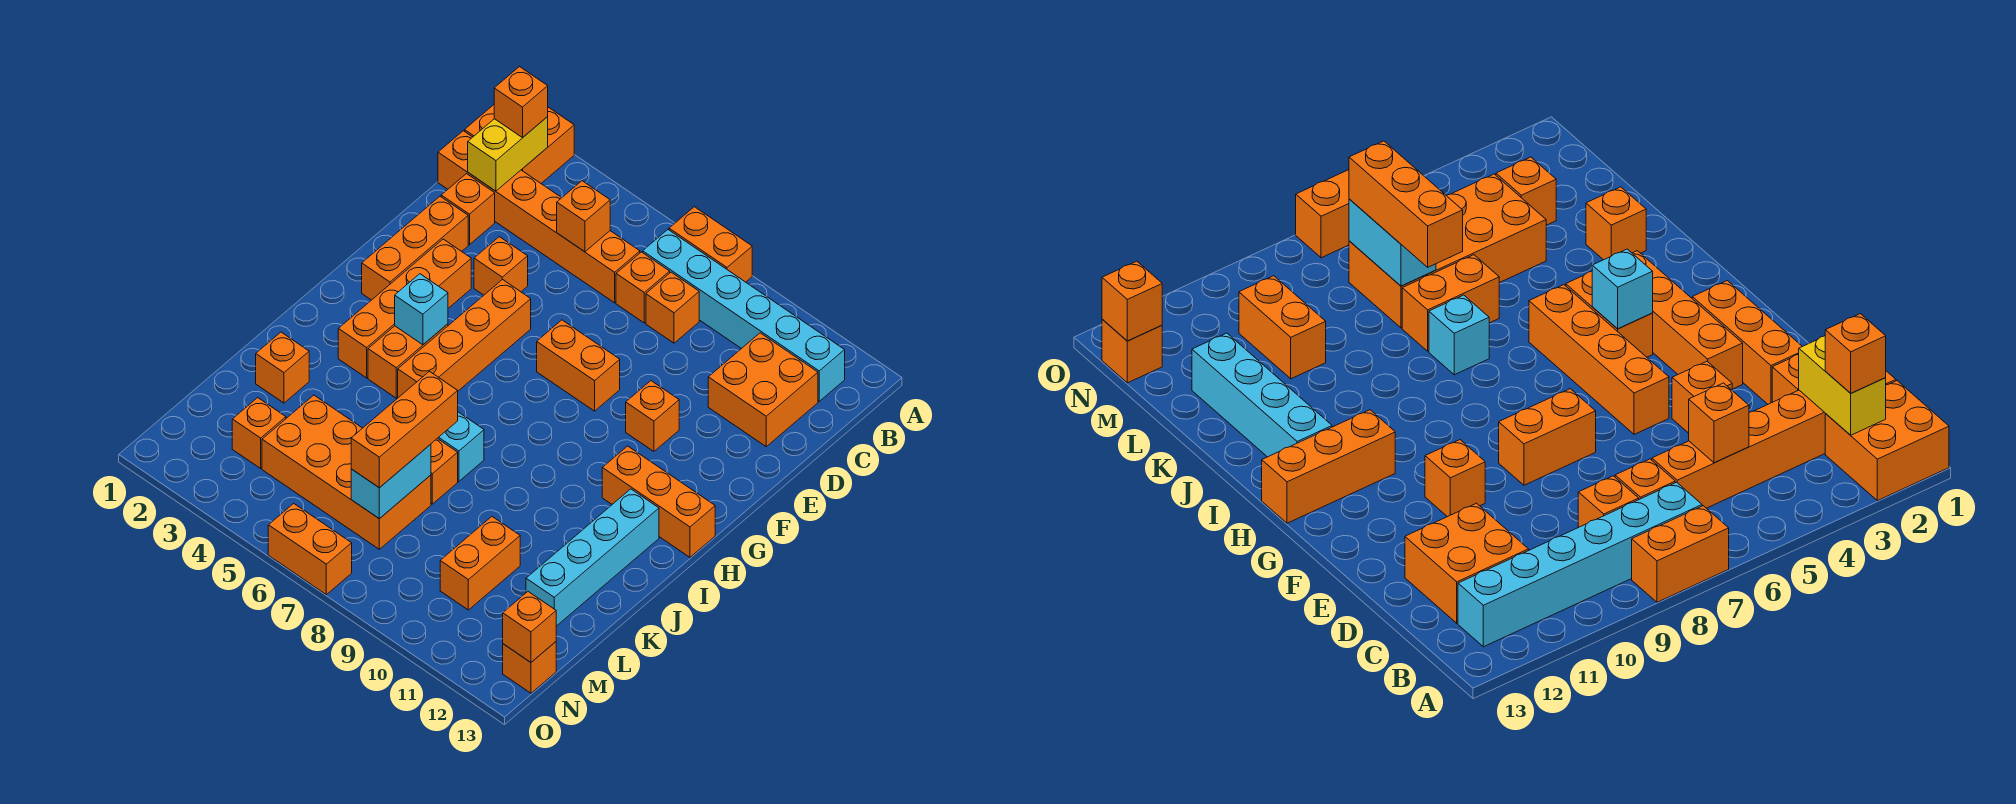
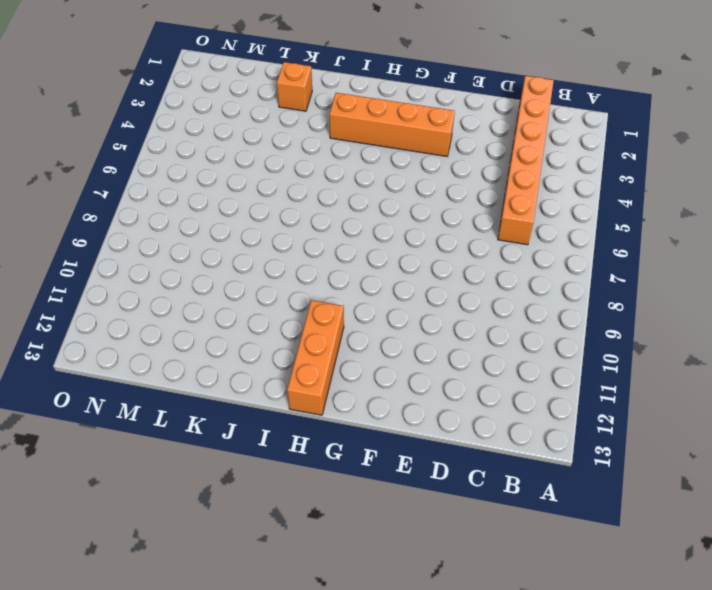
none -> orange brick A1:B2 level 1
none -> orange brick A7:A8 level 1
none -> cyan brick B7:B12 level 1
none -> orange brick C7 level 1

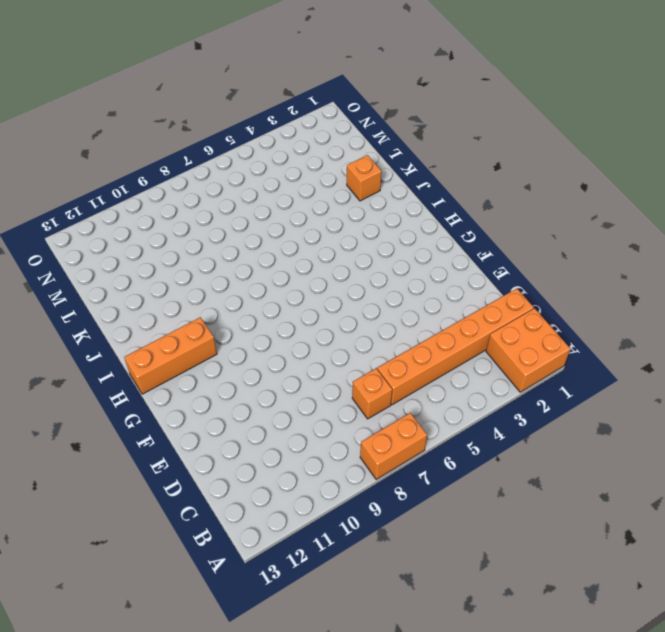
none -> cyan brick B7:B12 level 1
none -> orange brick C8 level 1
none -> orange brick C11:D12 level 1
none -> orange brick D2 level 1

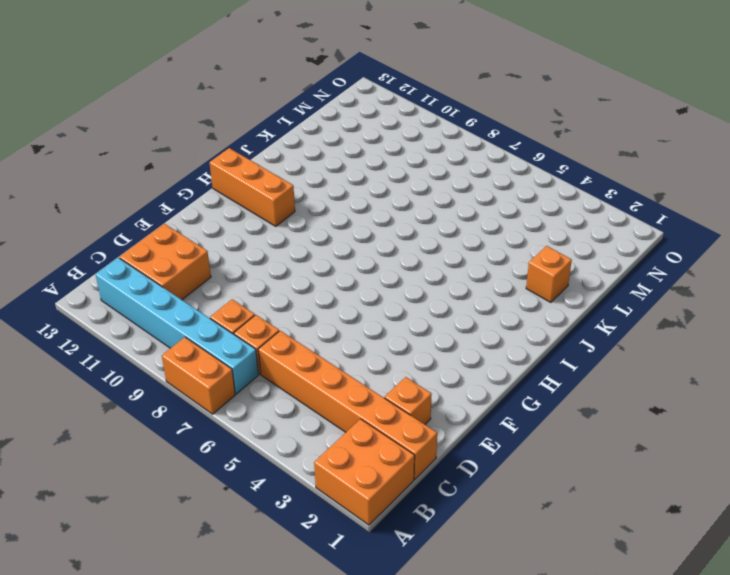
none -> orange brick E2:G2 level 1
none -> orange brick E4 level 1
none -> orange brick F3:I3 level 1
none -> orange brick F5:I5 level 1

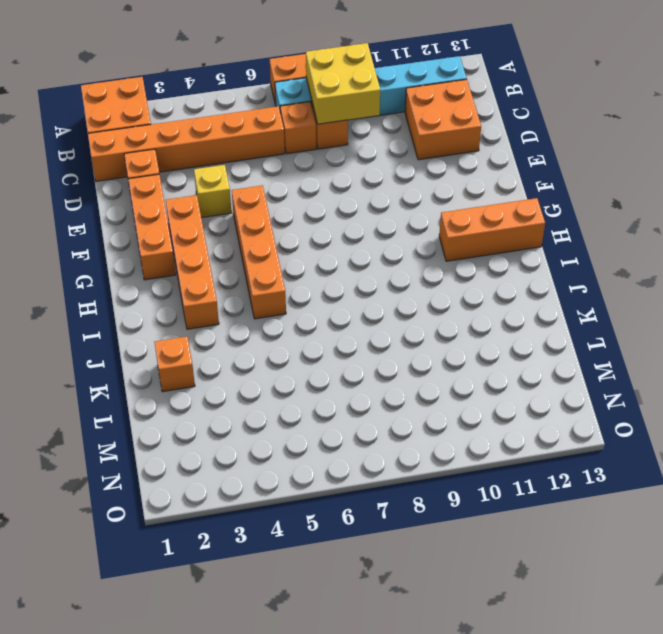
yellow brick B8:C9 level 2 -> none
yellow brick E4 level 1 -> orange brick E4 level 1
none -> orange brick F7:F8 level 1
none -> orange brick F10 level 1
none -> orange brick H4:I4 level 1
none -> cyan brick I12:L12 level 1

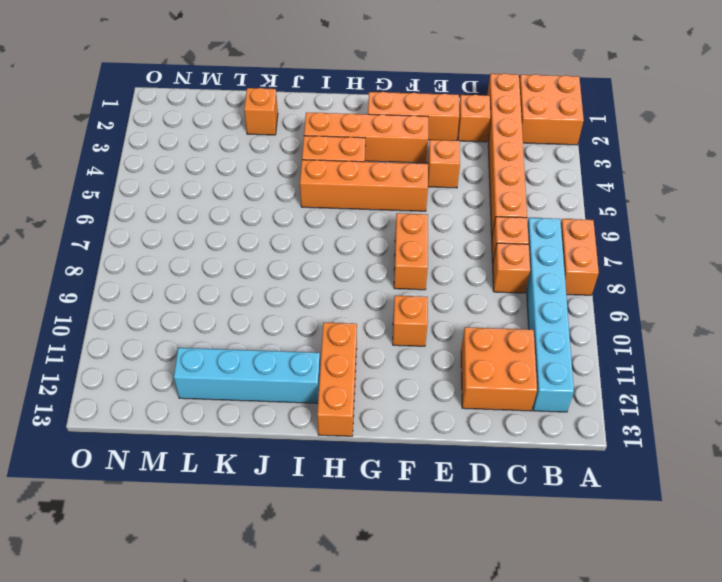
none -> cyan brick J7 level 1
none -> orange brick K6:K7 level 1
none -> orange brick L4:M7 level 1
none -> orange brick L10:M10 level 1

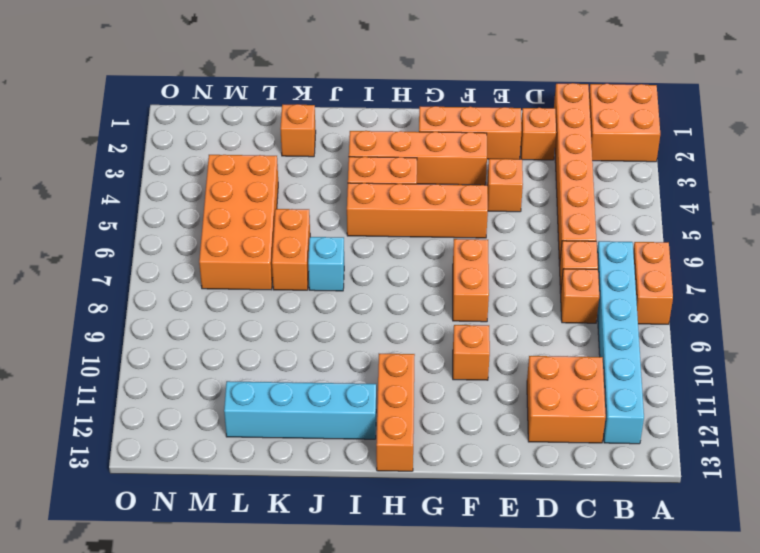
none -> orange brick L10:M10 level 1
none -> orange brick M3 level 1
none -> orange brick N13 level 1
none -> orange brick O6:O7 level 1

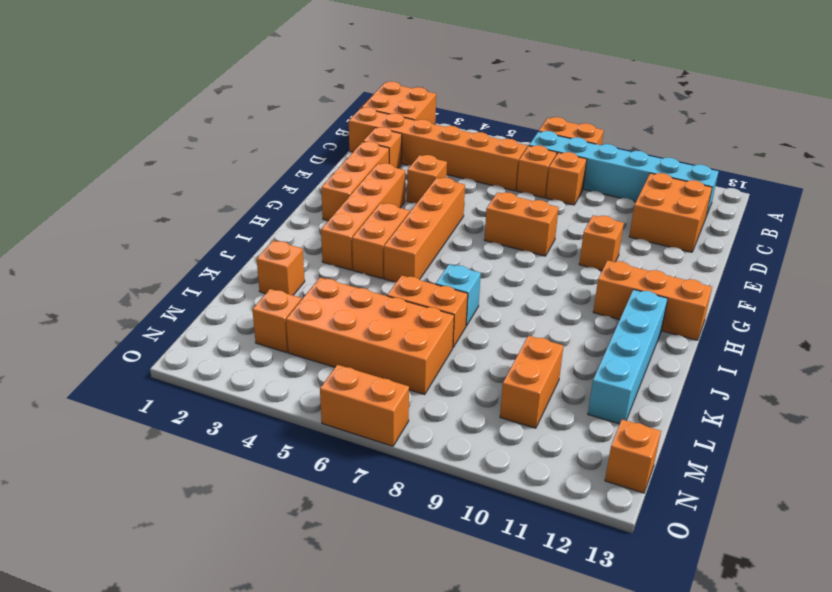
none -> yellow brick B2:C2 level 2
none -> orange brick C5 level 2
none -> cyan brick H4 level 2
none -> cyan brick L7:M7 level 2

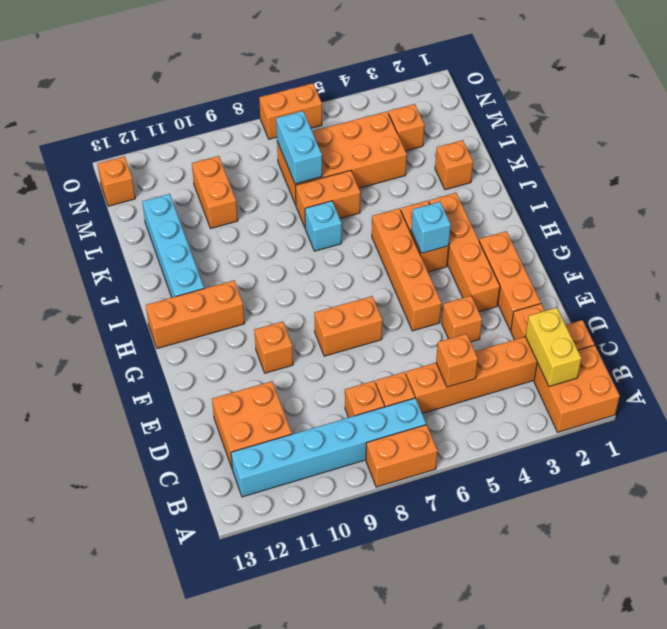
none -> orange brick N13 level 2
none -> orange brick B2 level 3
none -> orange brick K7:M7 level 3

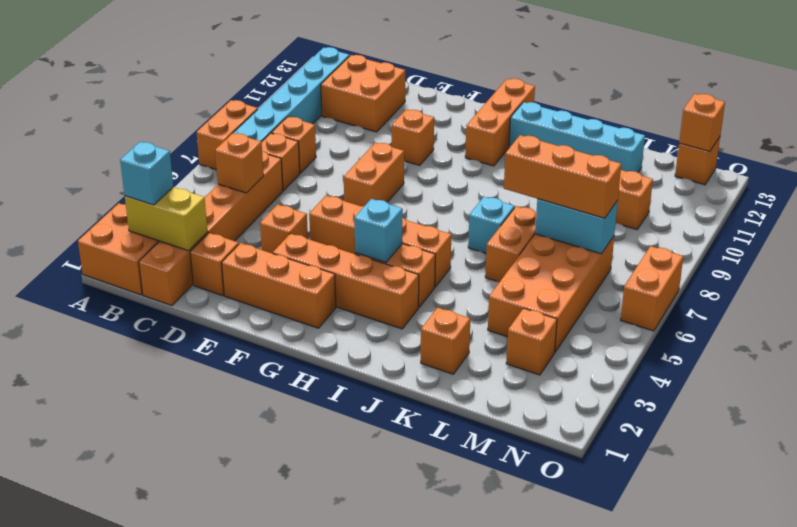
cyan brick B2 level 3 -> orange brick B2 level 3

